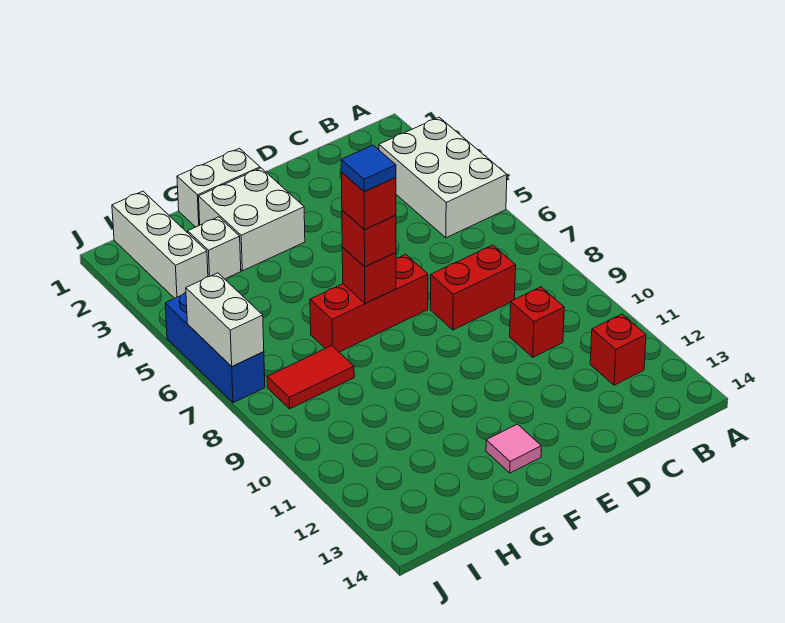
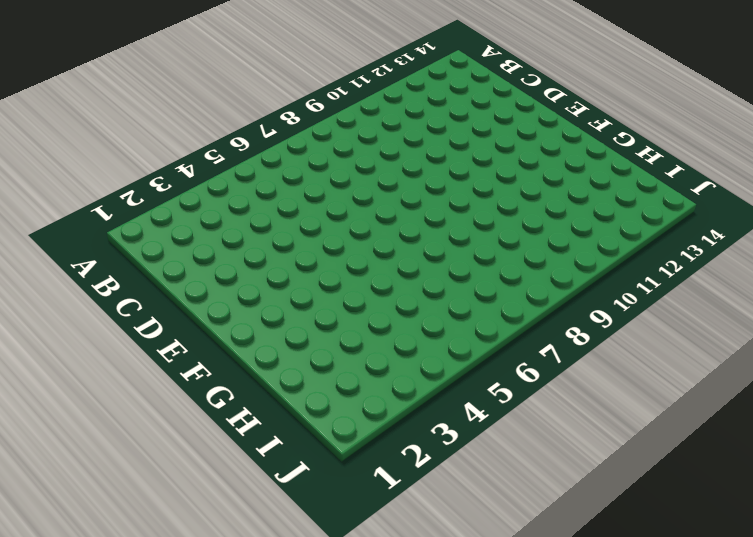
none -> white brick A3:B5 level 1
none -> red brick B12 level 1
none -> red brick C8:D8 level 1

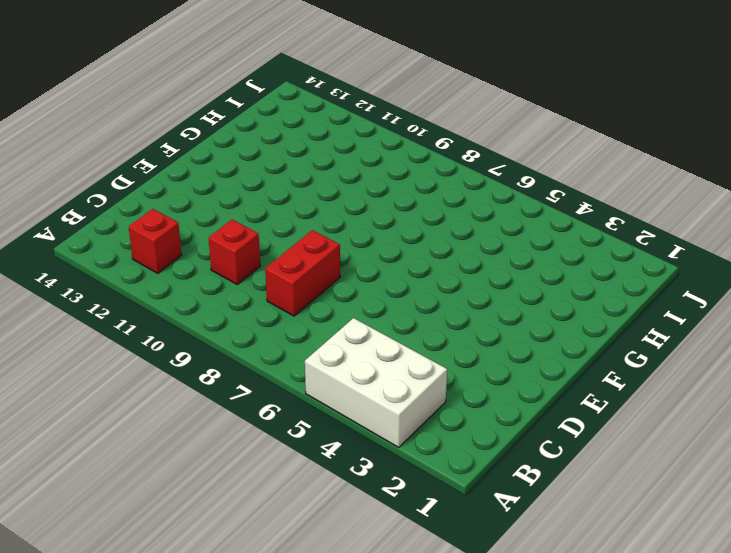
none -> red brick E7:G7 level 1
none -> white brick F1:G1 level 1
none -> white brick F2:G3 level 1

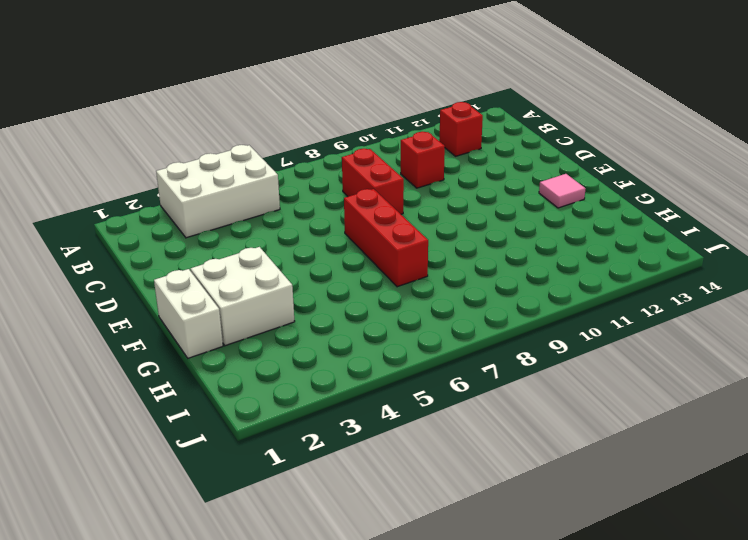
none -> white brick H3 level 1
none -> red tile H8:I8 level 1
none -> white brick I1:I3 level 1

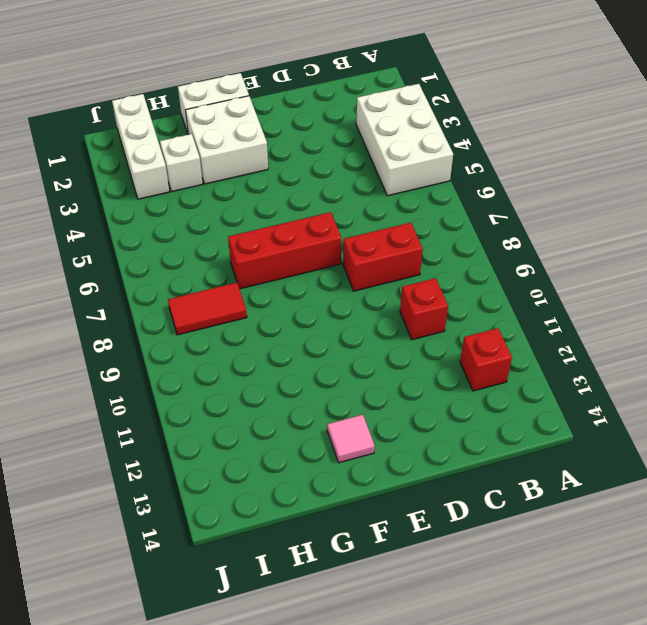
none -> blue brick J5:J7 level 1
none -> red brick F7 level 2
none -> white brick J6:J7 level 2

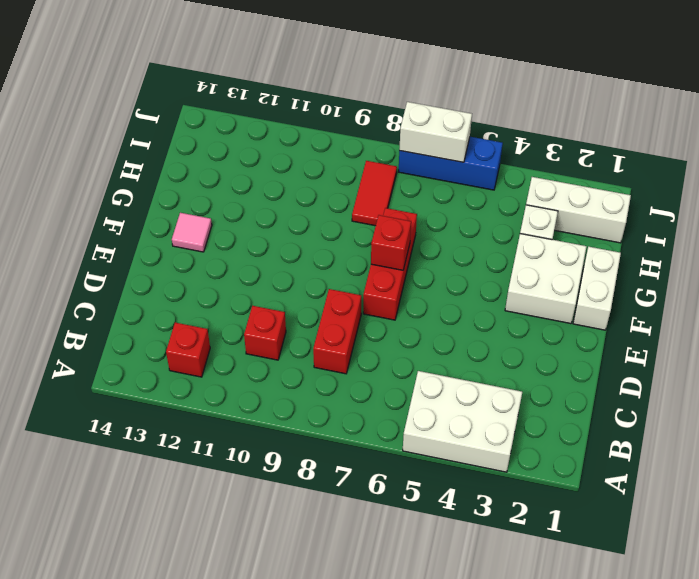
none -> red brick F7 level 3
none -> red brick F7 level 4
none -> blue tile F7 level 5

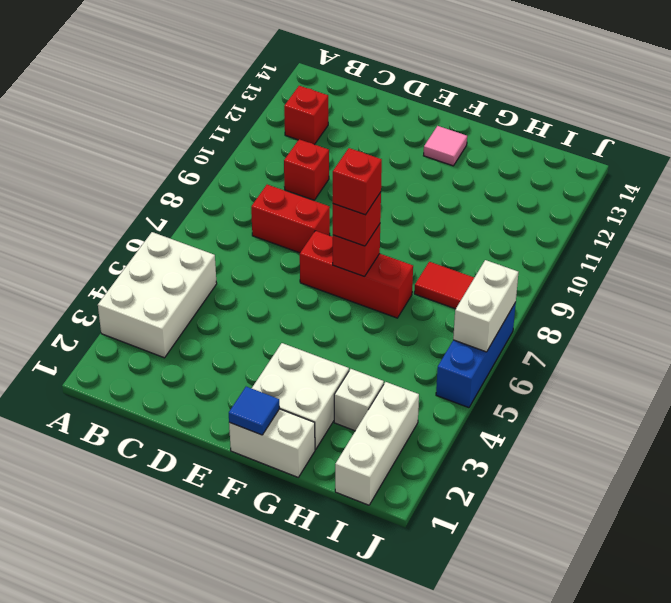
blue tile F1 level 2 -> blue tile F7 level 5

